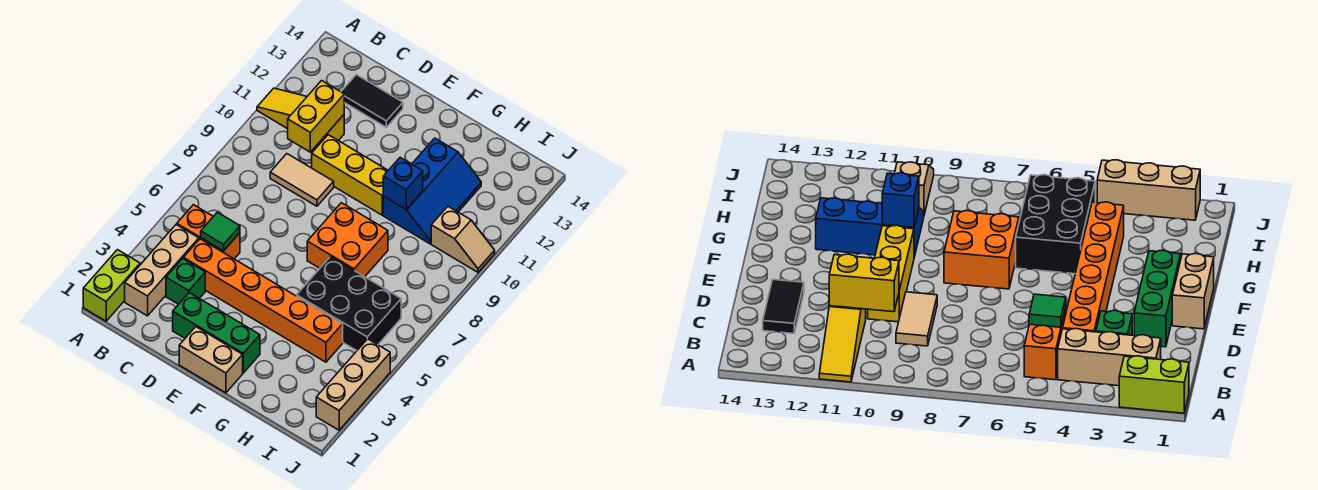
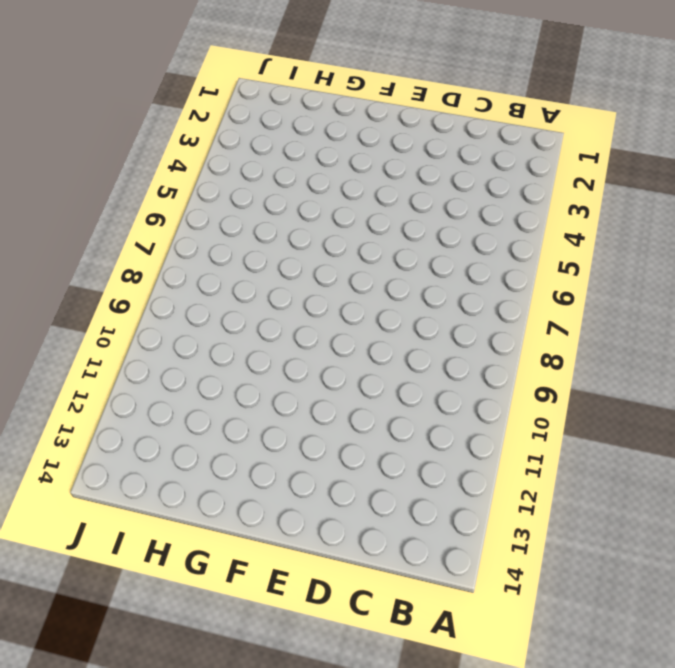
none -> lime brick A1:A2 level 1
none -> yellow slope A11:C11 level 1 top C
none -> tan brick B2:B4 level 1

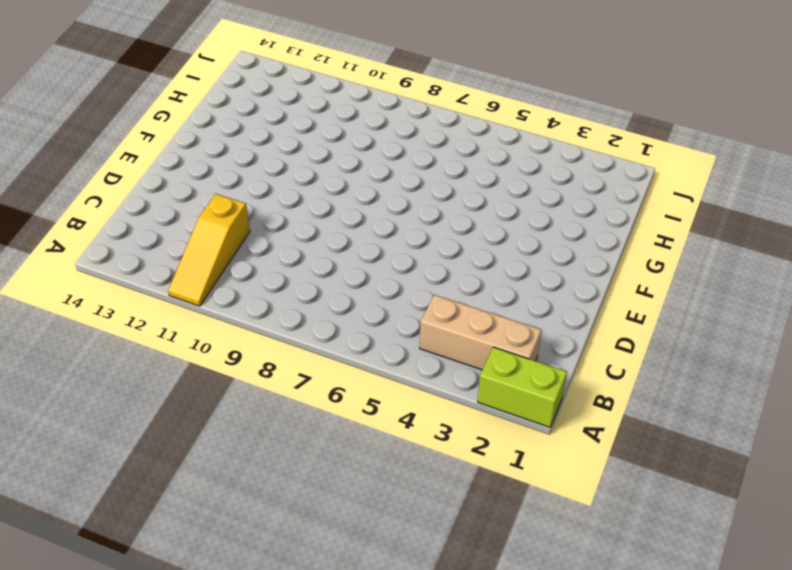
none -> orange brick B5:C5 level 1
none -> green brick C3 level 1
none -> orange brick C4:H4 level 1

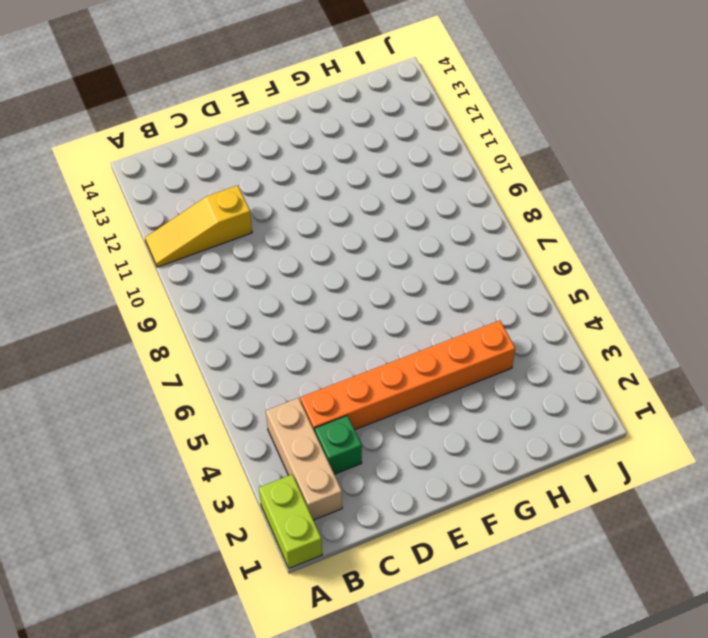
none -> orange brick B5:C5 level 1
none -> tan tile C9:D9 level 1
none -> black tile C13:D13 level 1

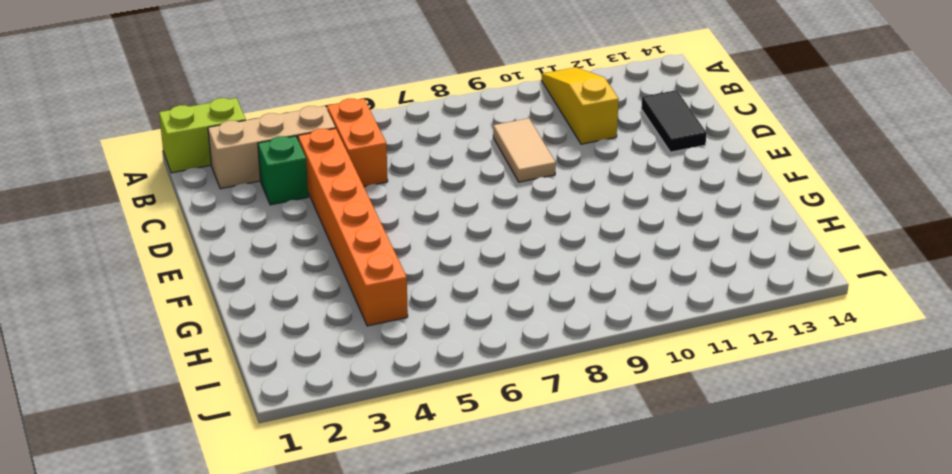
none -> green brick D2:F2 level 1
none -> yellow brick D10:F10 level 1
none -> tan brick E1:F1 level 1

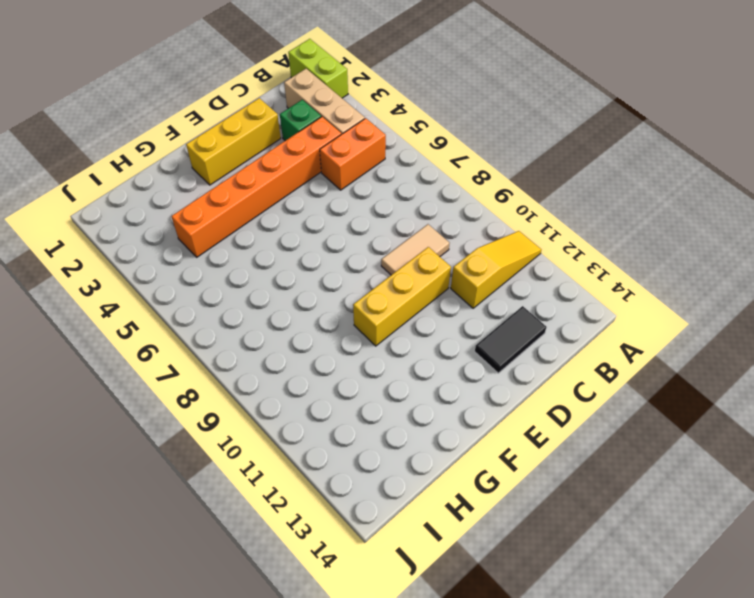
yellow brick D2:F2 level 1 -> green brick D2:F2 level 1
none -> tan brick E1:F1 level 1
none -> orange brick F7:G8 level 1
none -> black brick G5:I6 level 1

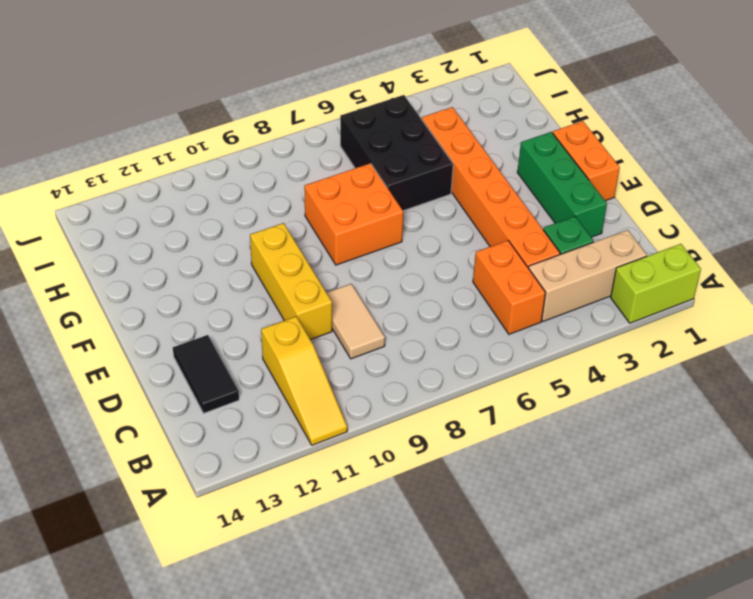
orange brick E1:F1 level 1 -> tan brick E1:F1 level 1
none -> blue slope G10:H12 level 1 top G
none -> tan slope I10:J10 level 1 top I
none -> tan brick J2:J4 level 1

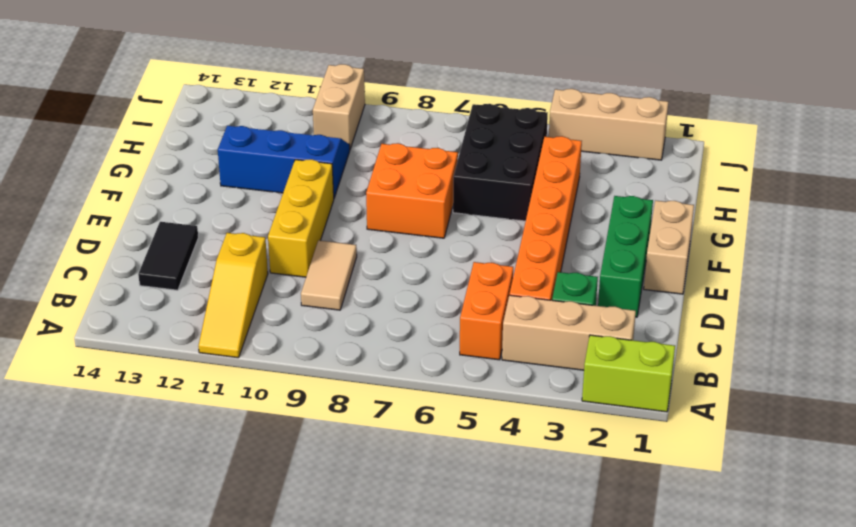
tan brick I10:J10 level 1 -> tan slope I10:J10 level 1 top I
none -> green tile C5 level 2
none -> yellow brick C10:C11 level 2
none -> blue brick G10 level 2

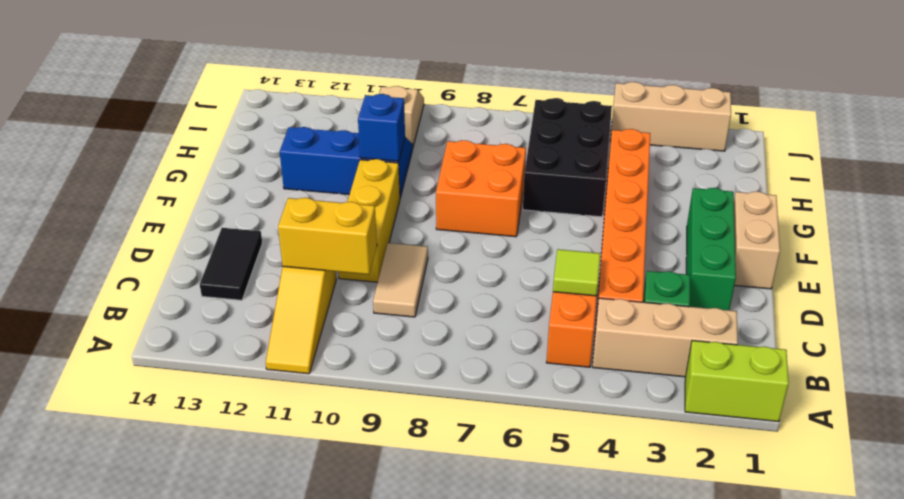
lime tile C5 level 2 -> green tile C5 level 2

